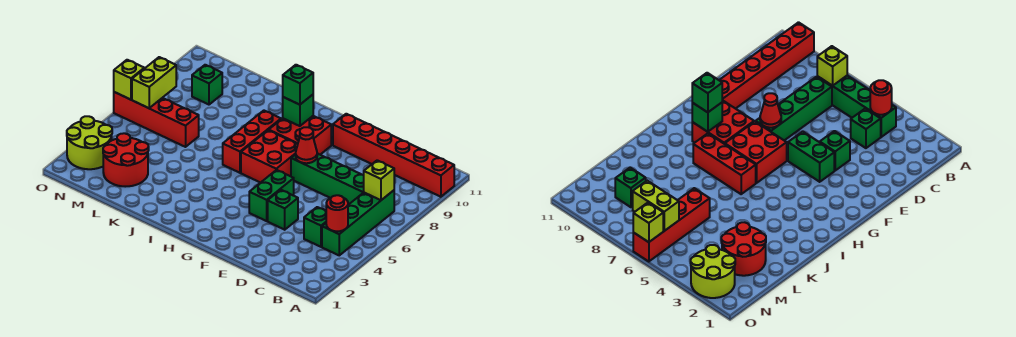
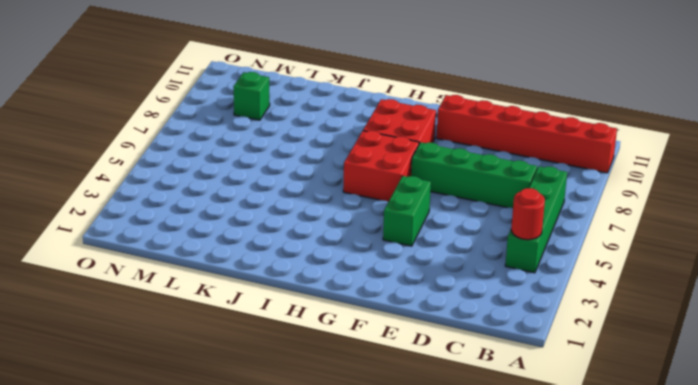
none -> green brick C4 level 1
none -> green brick E4 level 1
none -> red brick I6:I8 level 1

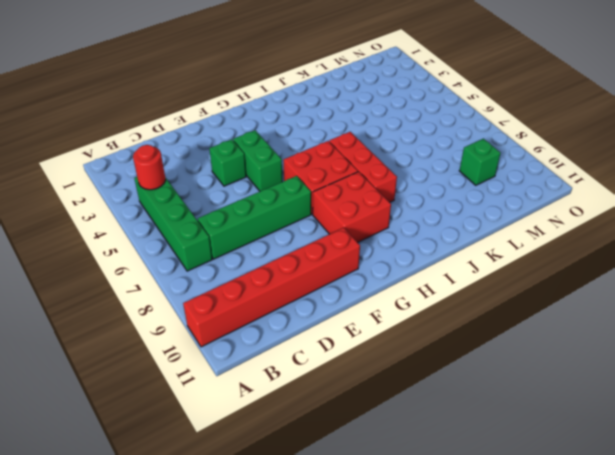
none -> green brick C4 level 1
none -> red round brick L2:M3 level 1
none -> red brick L6:O6 level 1

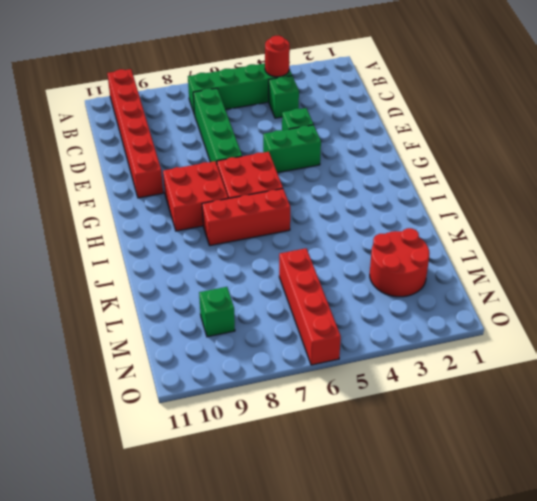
none -> lime round brick N2:O3 level 1
none -> lime brick B7 level 2
none -> red cone F7 level 2

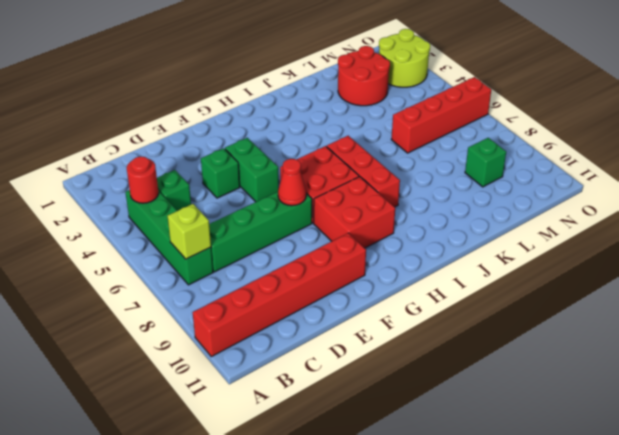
none -> green brick H9 level 2
none -> lime brick N6:N7 level 2
none -> lime brick O6 level 2

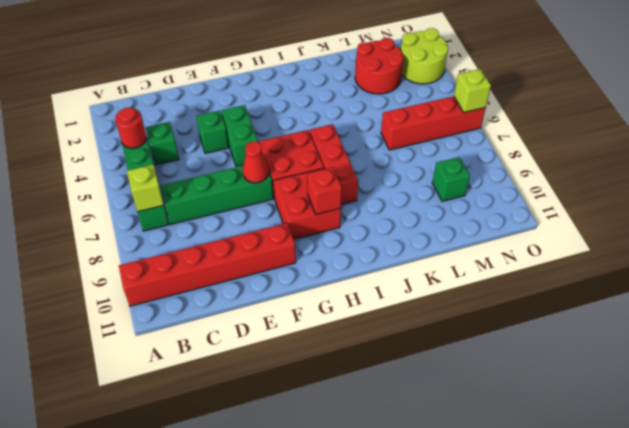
red brick H9 level 2 -> green brick H9 level 2
none -> lime brick N6:N7 level 2
none -> green brick H9 level 3

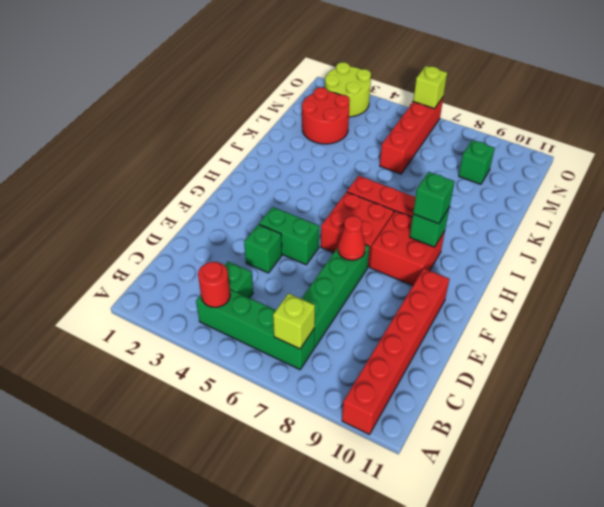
none -> lime brick N6:N7 level 2

